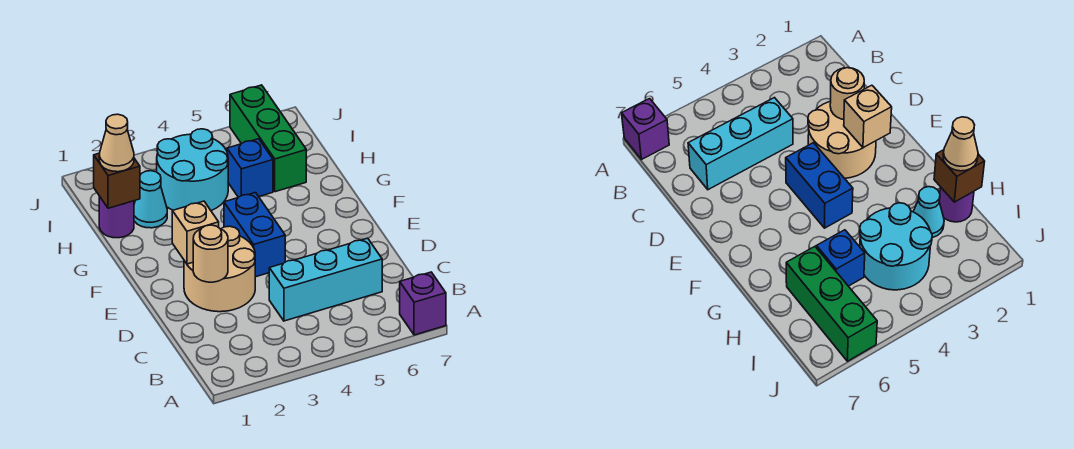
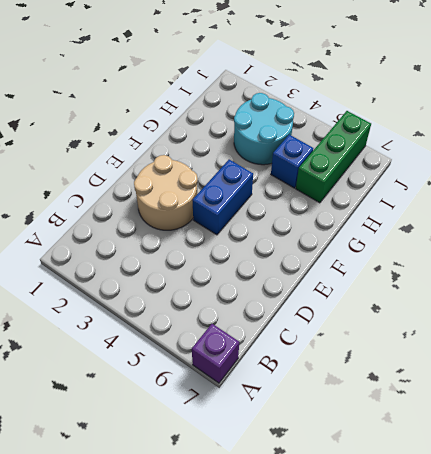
none -> cyan brick C4:C6 level 1
none -> purple round brick H1 level 1
none -> cyan cone H2 level 1

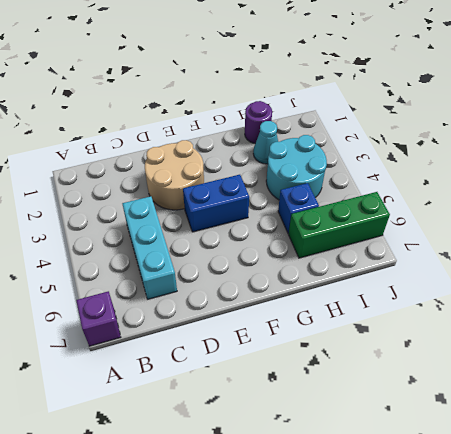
none -> tan round brick D2 level 2
none -> tan brick E2 level 2
none -> brown brick H1 level 2

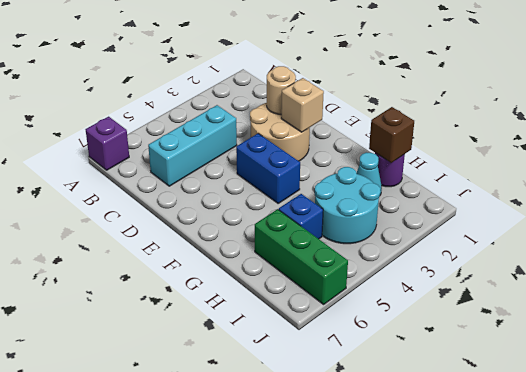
none -> tan cone H1 level 3

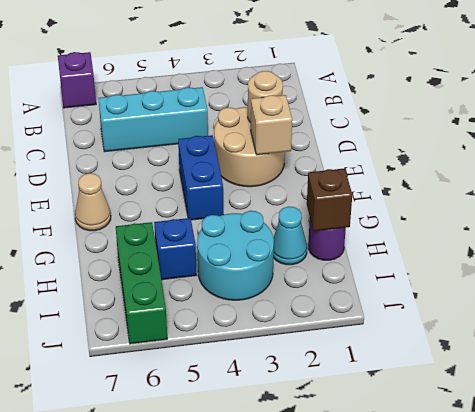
tan cone F7 level 1 -> tan cone H1 level 3

